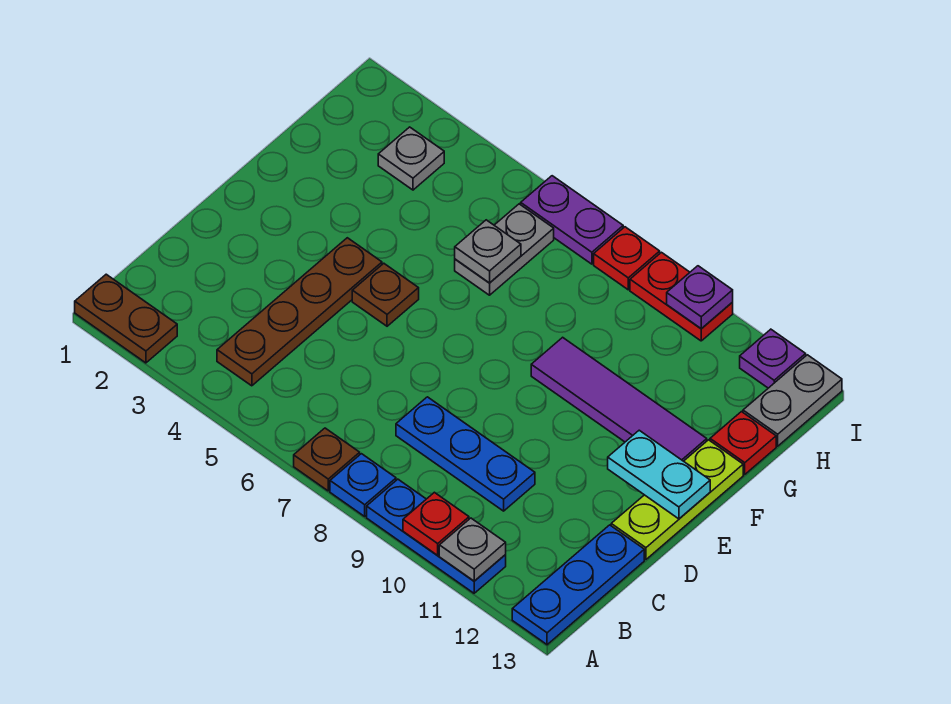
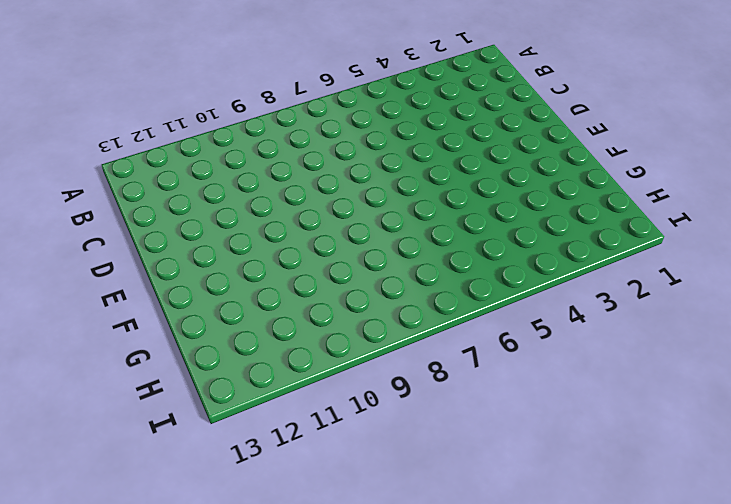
none -> brown plate A1:A2 level 1
none -> brown plate A7 level 1
none -> blue plate A8 level 1

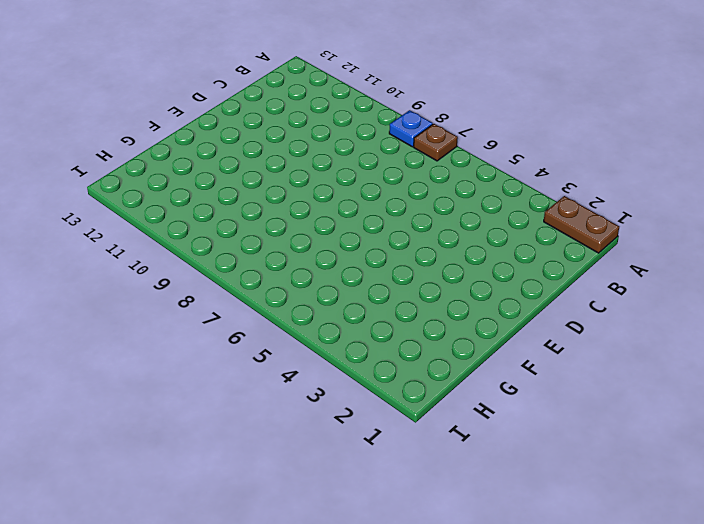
none -> blue plate A9:A11 level 1
none -> blue plate A13:C13 level 1
none -> brown plate B4:E4 level 1

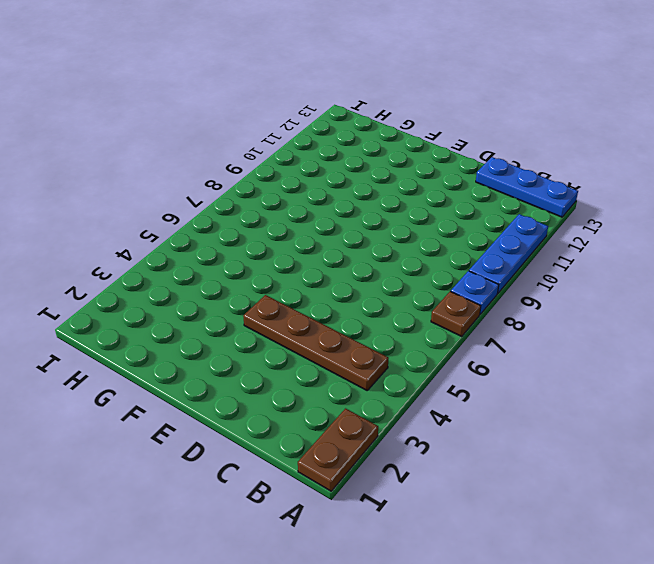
none -> blue plate C8:C10 level 1
none -> lime plate D13:F13 level 1
none -> brown plate E5 level 1

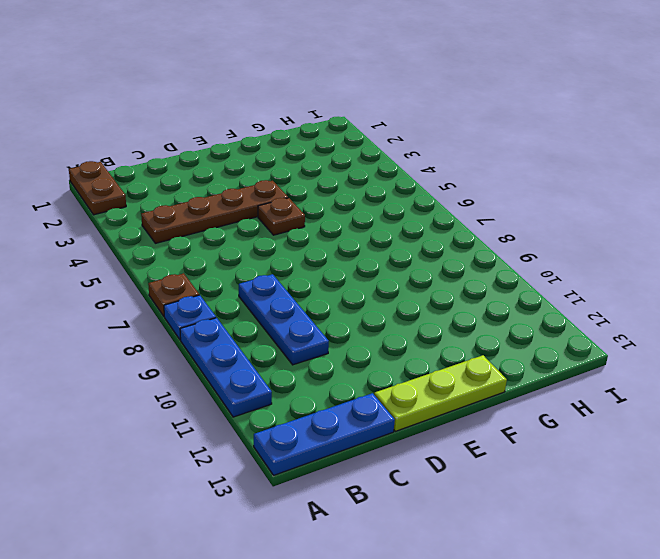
none -> purple tile F9:F12 level 1
none -> grey plate G6:H6 level 1
none -> red plate G13 level 1

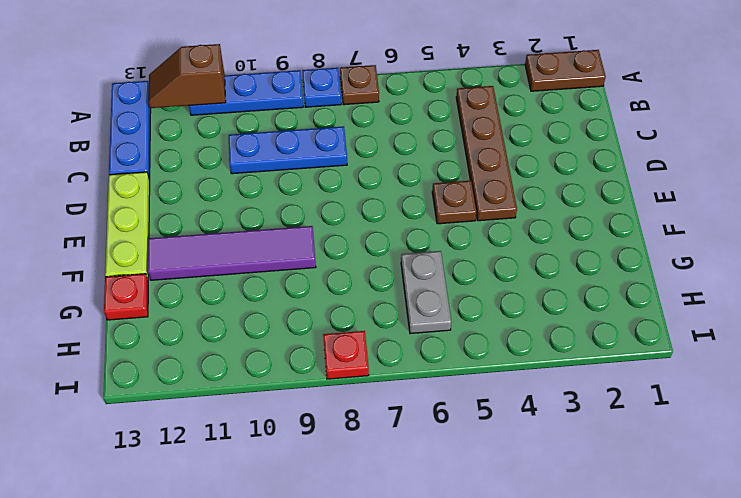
brown slope A11:A12 level 2 top 11 -> grey plate A11 level 2
none -> grey plate H3 level 1
none -> grey plate H13:I13 level 1
none -> purple plate I6:I7 level 1

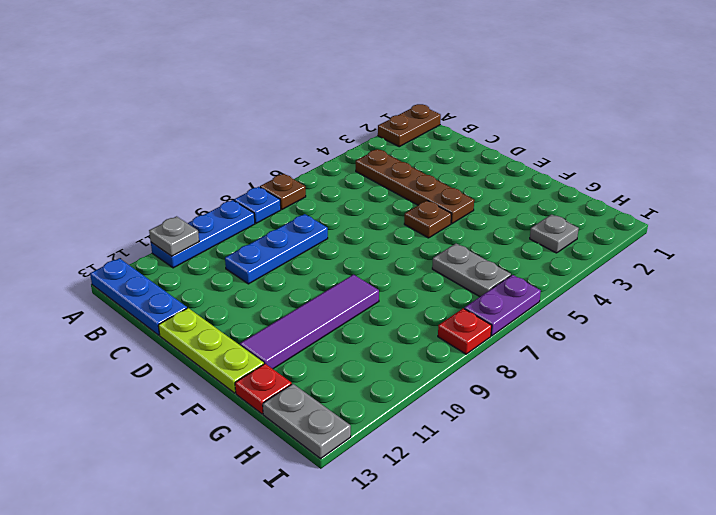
none -> red plate I9:I10 level 1
none -> purple plate I12 level 1
none -> red plate A10 level 2

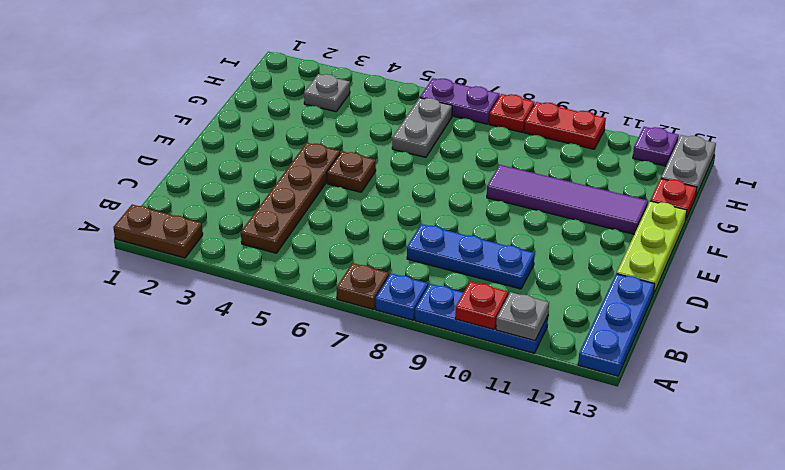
none -> cyan plate E12:E13 level 2
none -> grey plate G6 level 2
none -> purple plate I10 level 2

